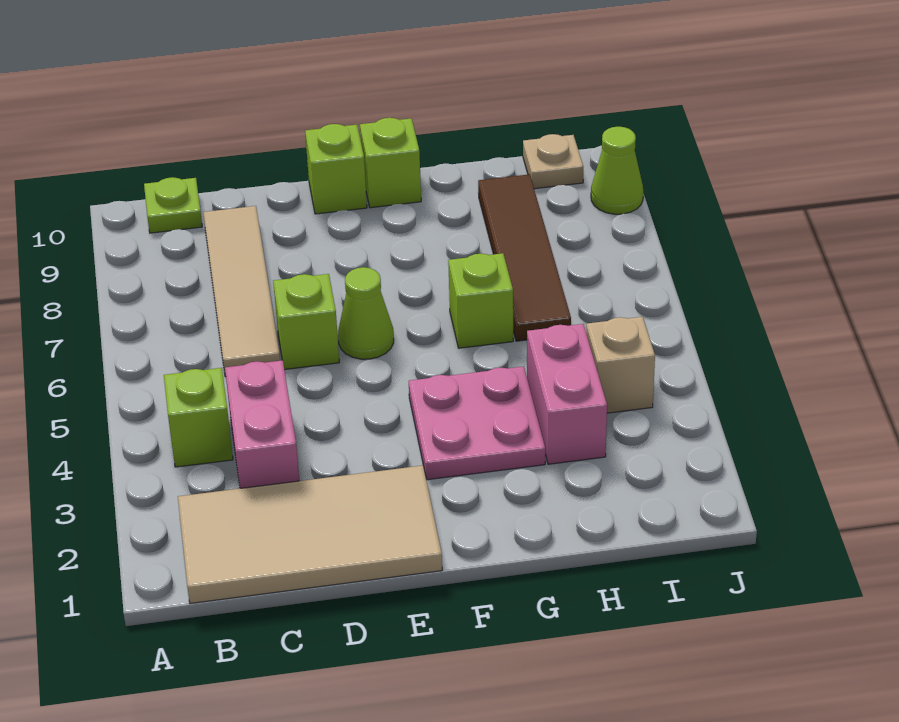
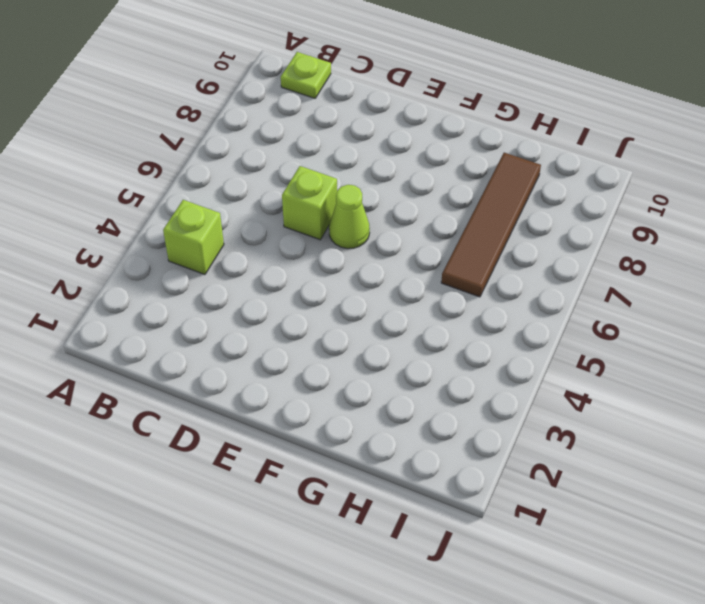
none -> tan tile B1:E2 level 1
none -> pink brick C3:C4 level 1
none -> tan tile C6:C9 level 1

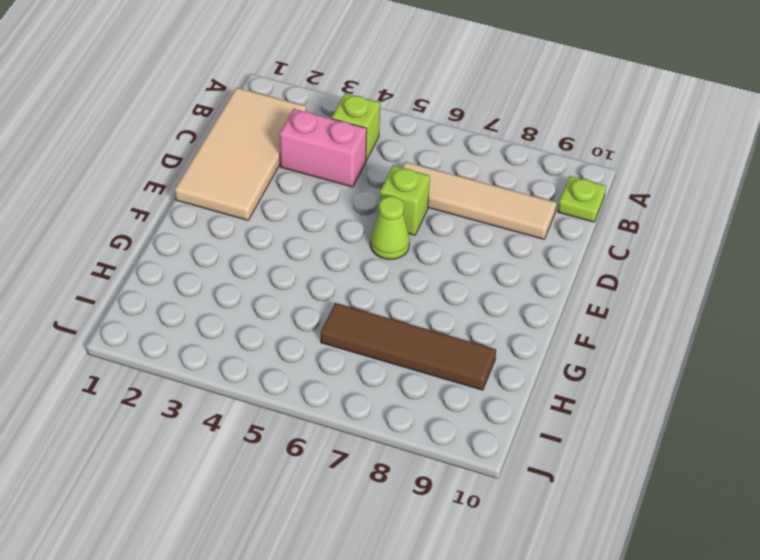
none -> lime brick E10 level 1
none -> pink plate F3:G4 level 1
none -> lime brick F10 level 1

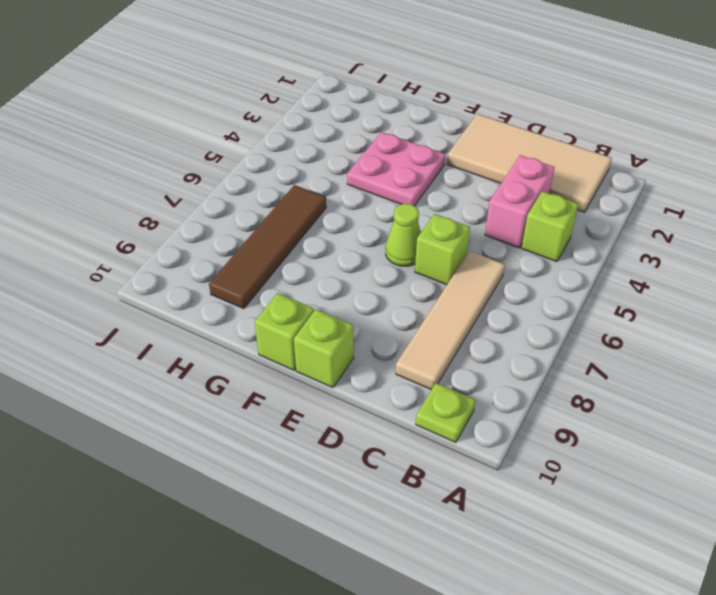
none -> lime brick G6 level 1
none -> pink brick H3:H4 level 1
none -> tan brick I4 level 1

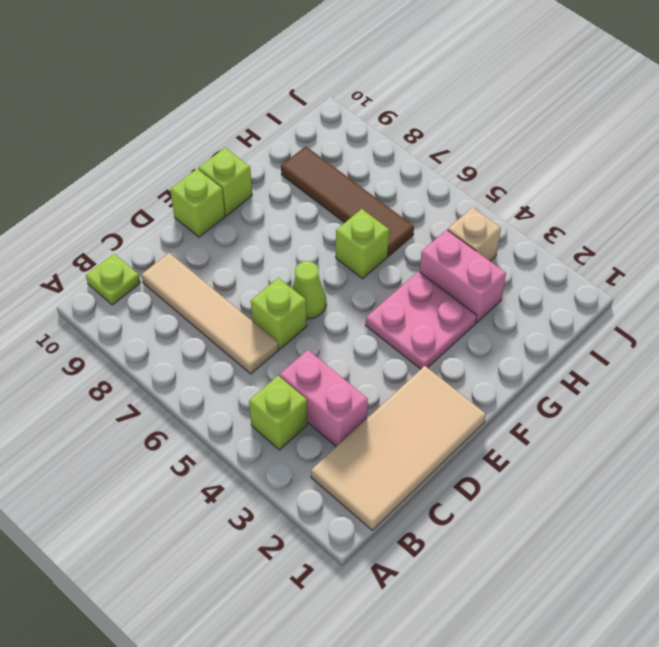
none -> tan plate I10 level 1
none -> lime cone J9 level 1

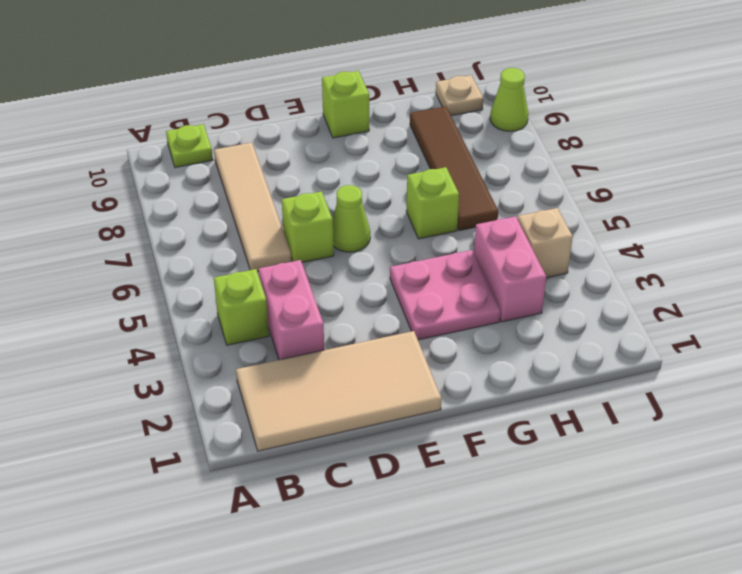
none -> lime brick E10 level 1

